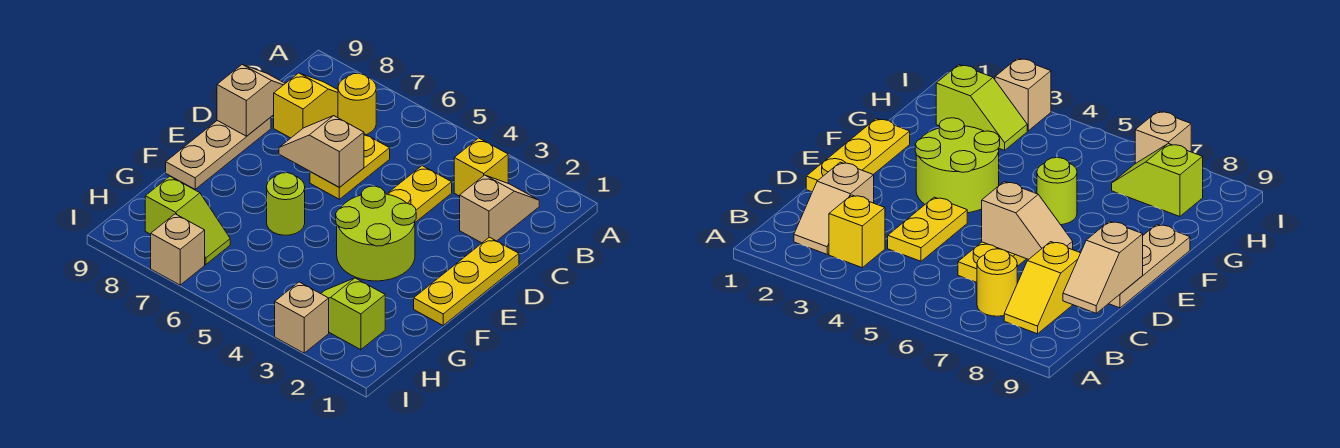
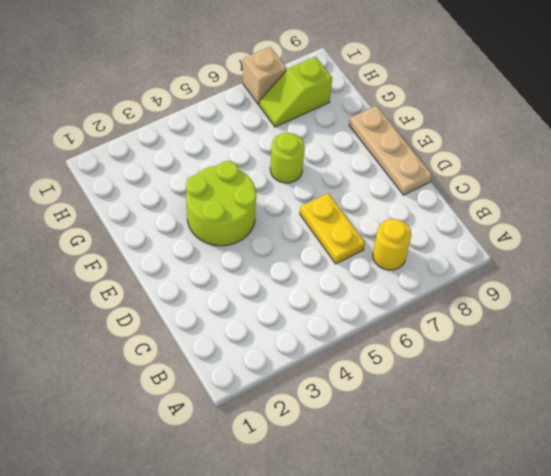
none -> tan slope B2:C2 level 1 top C
none -> yellow brick B3 level 1
none -> yellow slope B8:C8 level 1 top C

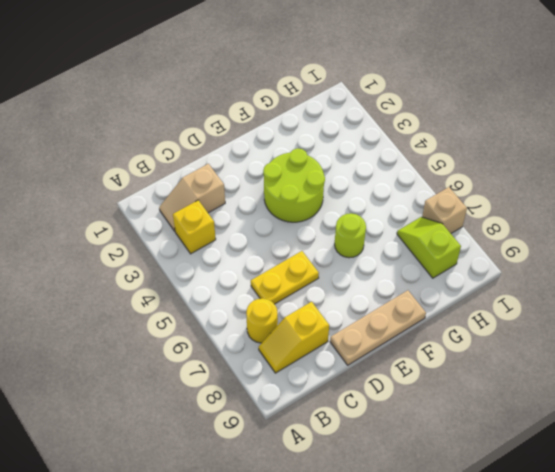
none -> yellow plate C4:D4 level 1
none -> yellow plate D1:F1 level 1
none -> lime slope H2:H3 level 1 top 2

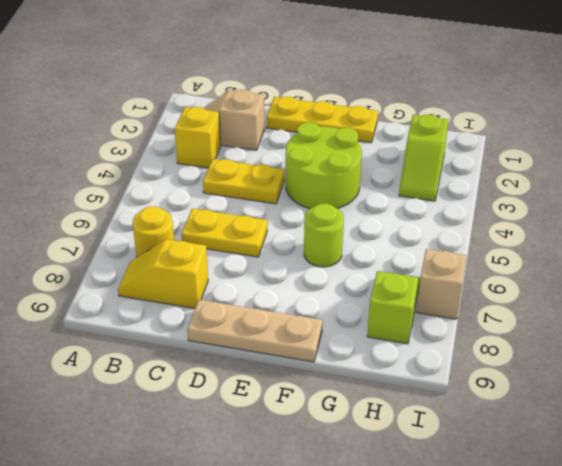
none -> tan brick I3 level 1
none -> tan slope C9:D9 level 2 top D
none -> tan slope D6:D7 level 2 top 6

